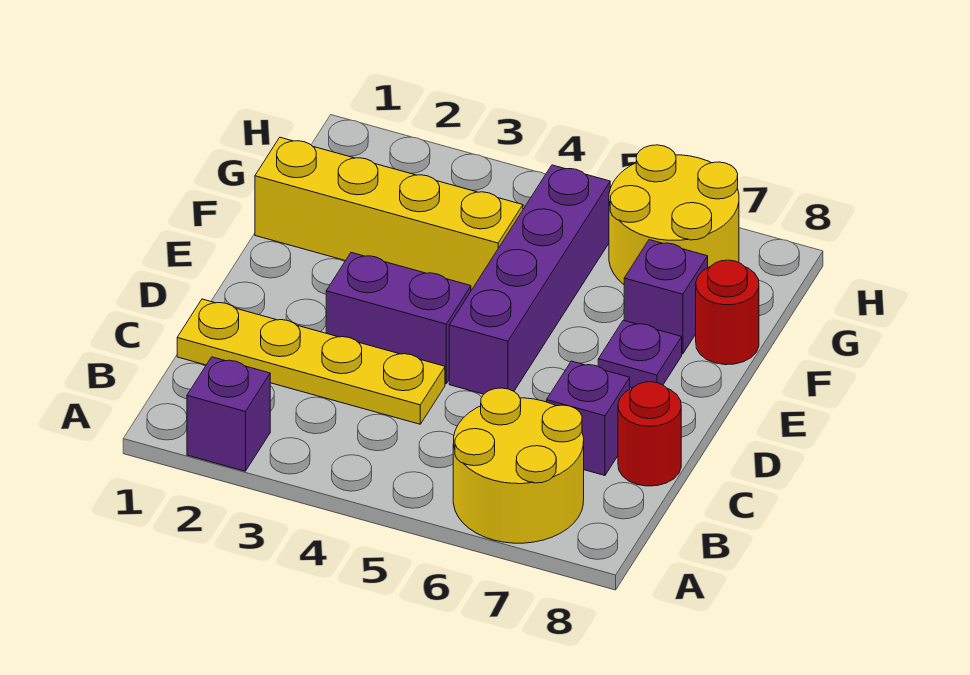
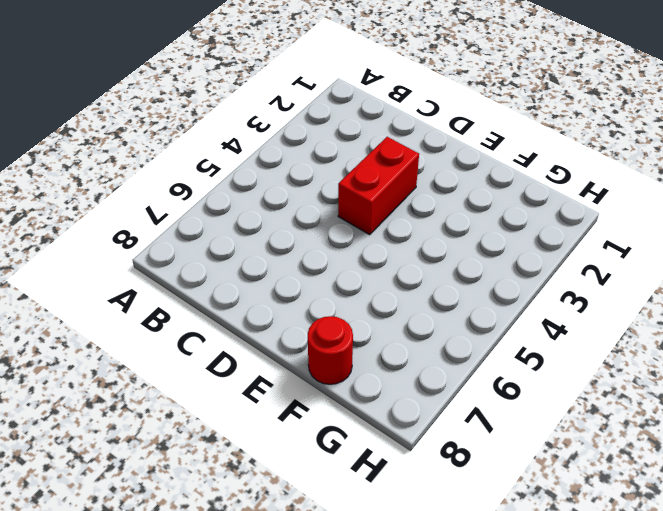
red brick D3:D4 level 1 -> purple brick D3:D4 level 1
none -> purple brick A2 level 1
none -> yellow round brick A6:B7 level 1
none -> yellow plate C1:C4 level 1

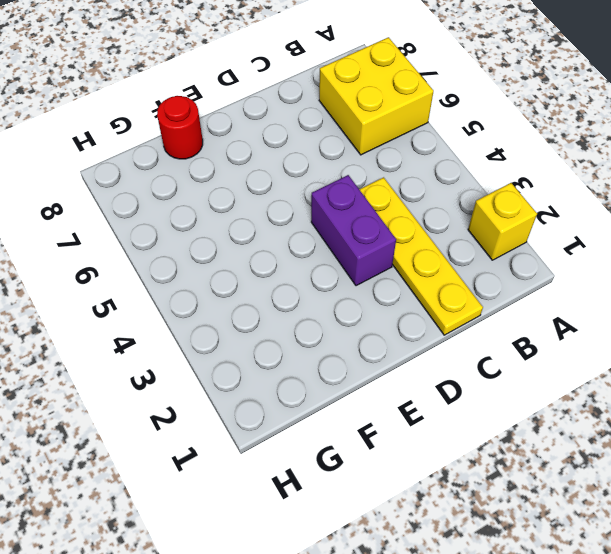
yellow brick A2 level 1 -> purple brick A2 level 1
yellow brick A6:B7 level 1 -> yellow round brick A6:B7 level 1
none -> purple brick C7 level 1
none -> red round brick C8 level 1
none -> purple brick D5:G5 level 1

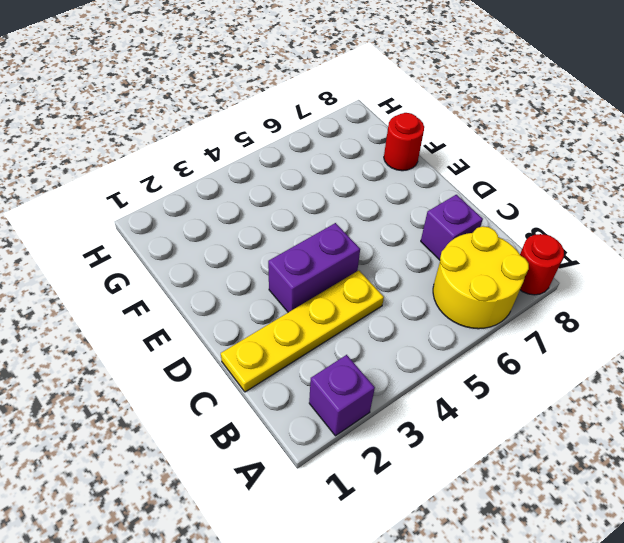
red round brick A8 level 1 -> red round brick C8 level 1
none -> purple brick D5:G5 level 1
none -> purple plate E7 level 1
none -> yellow brick F1:F4 level 1

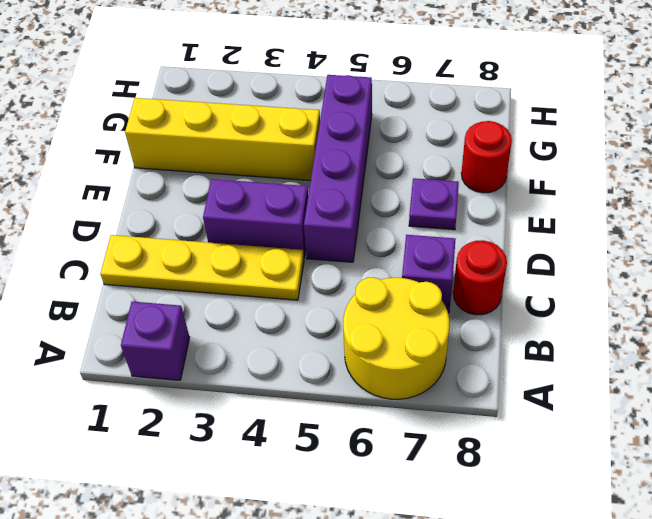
none -> purple brick F7 level 1
none -> yellow round brick G6:H7 level 1

